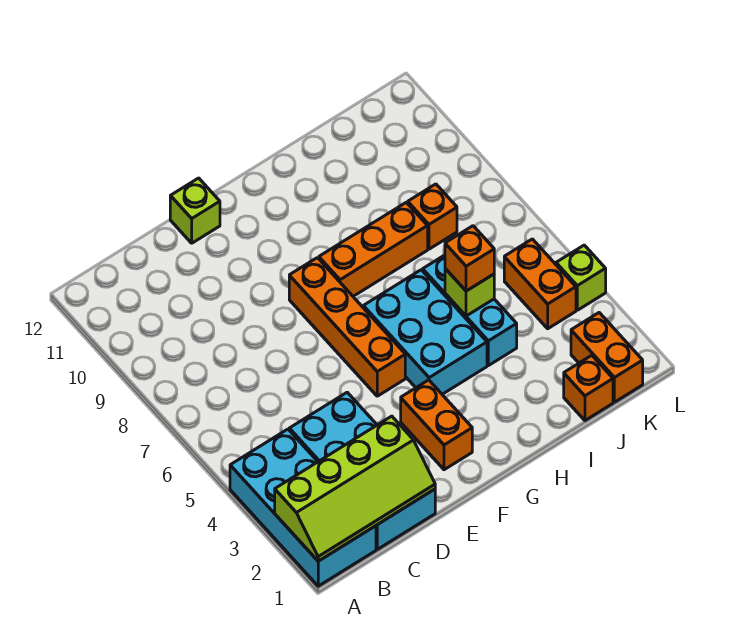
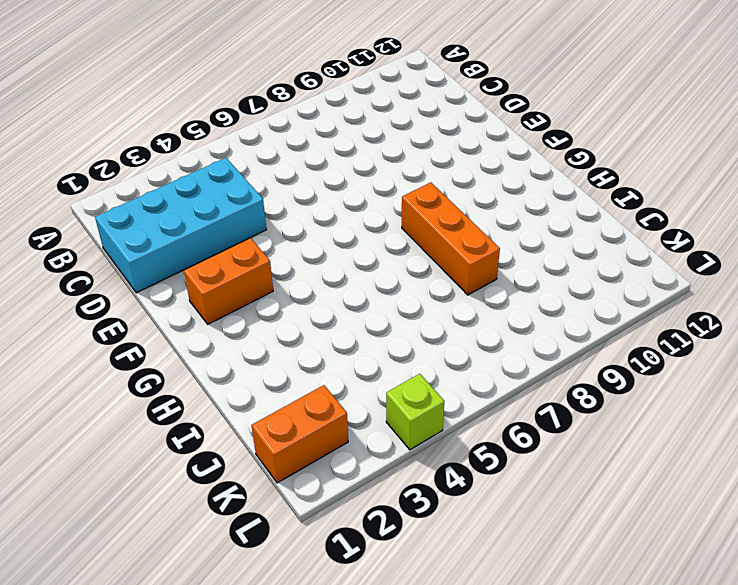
none -> cyan brick A1:B4 level 1
none -> lime brick E12 level 1
none -> orange brick F5:F8 level 1

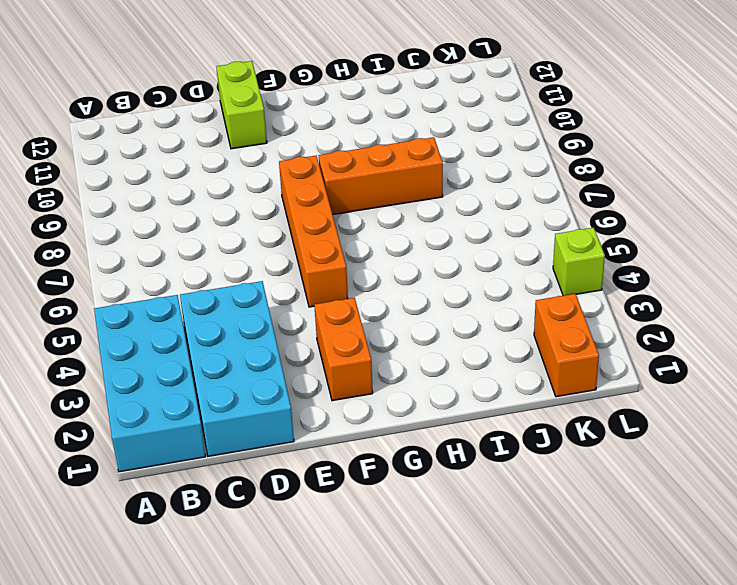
lime brick E11:E12 level 1 -> lime brick E12 level 1
none -> cyan brick G4:H6 level 1
none -> cyan brick I4:I6 level 1
none -> orange brick J1 level 1

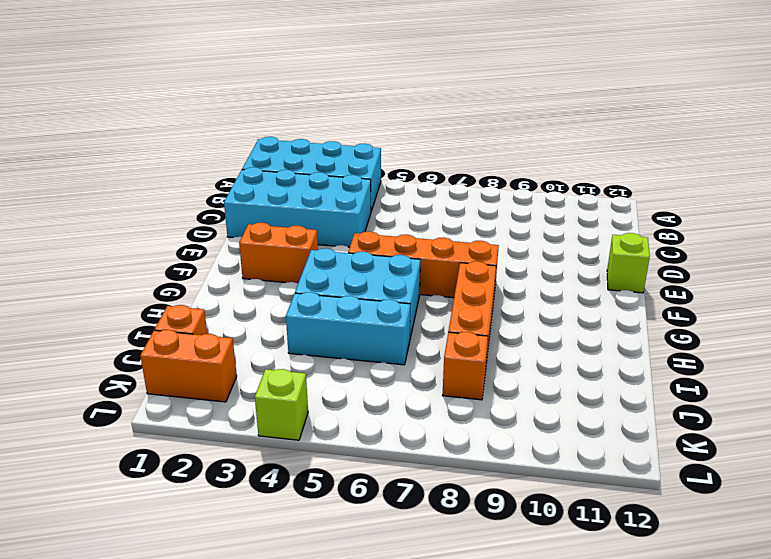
none -> orange brick K4:K5 level 1
none -> lime slope A1:D2 level 2 top 2
none -> lime brick I5 level 2

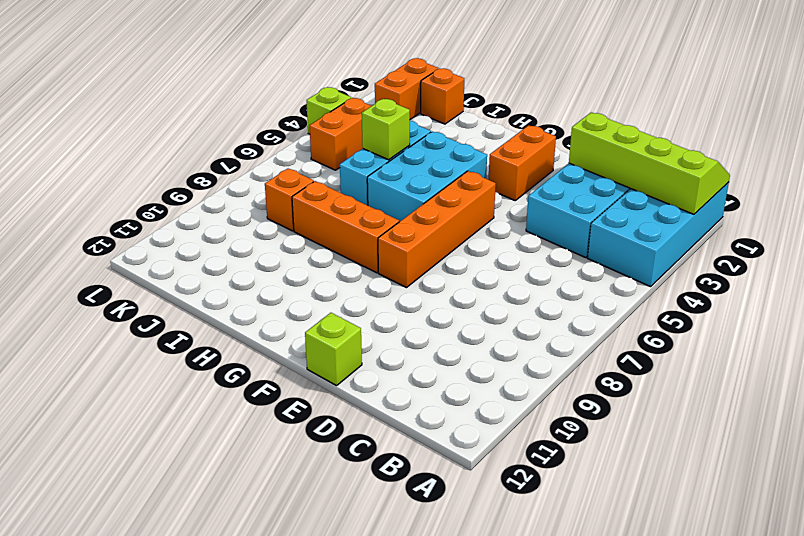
none -> orange brick I5 level 3

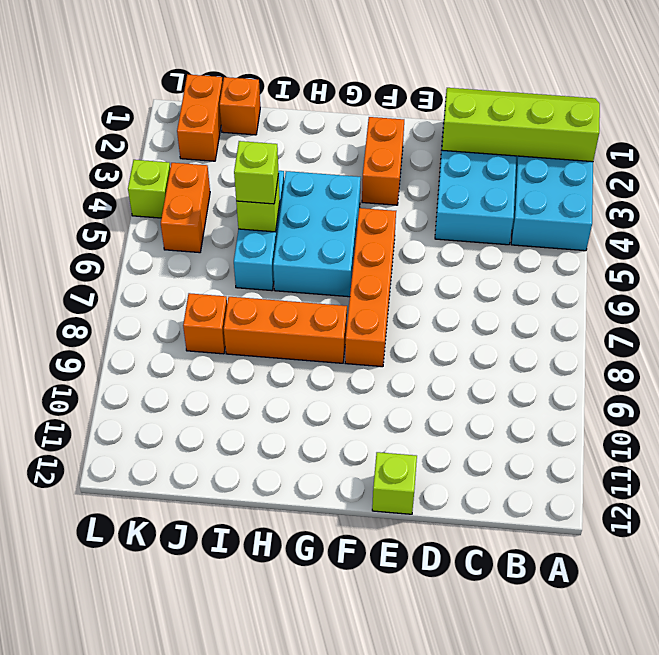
lime brick I5 level 3 -> orange brick I5 level 3

